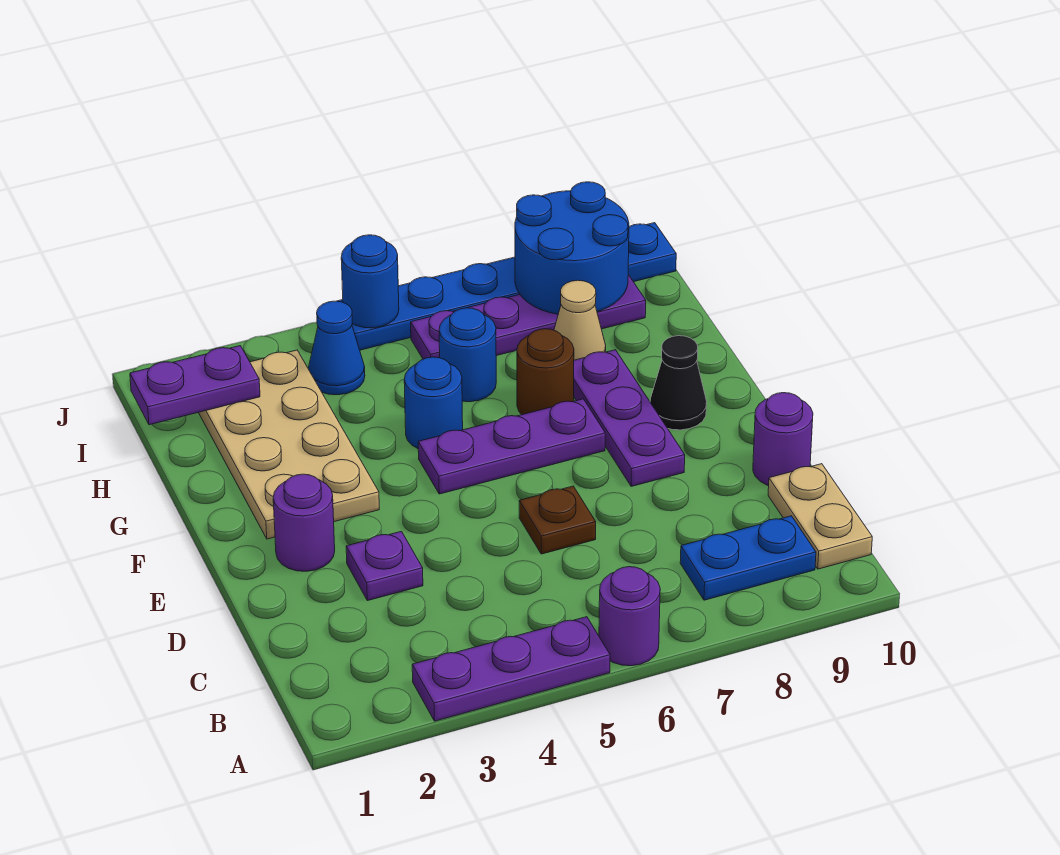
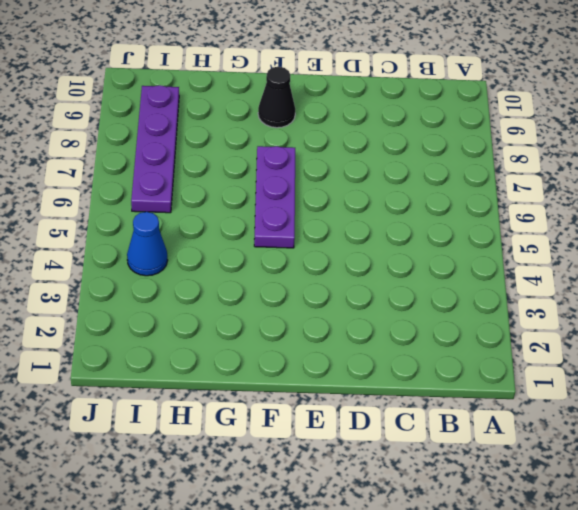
none -> purple plate A3:A5 level 1
none -> purple round brick A6 level 1
none -> blue plate B8:B9 level 1

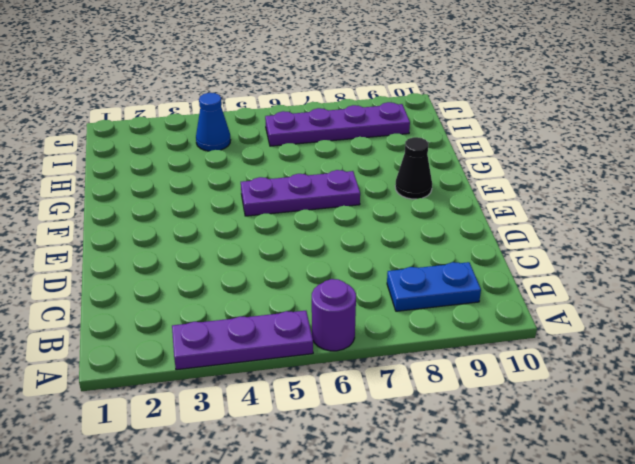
none -> tan plate B10:C10 level 1
none -> purple plate D3 level 1
none -> brown plate D6 level 1

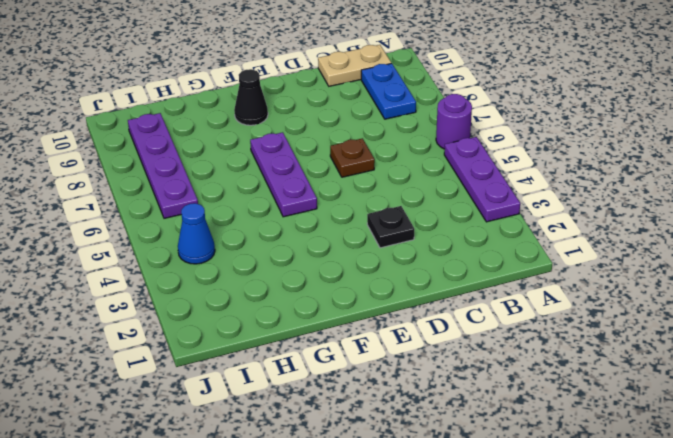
black plate D3 level 1 -> purple plate D3 level 1
none -> purple round brick D10 level 1
none -> purple round brick E2 level 1
none -> purple plate E8:G8 level 1

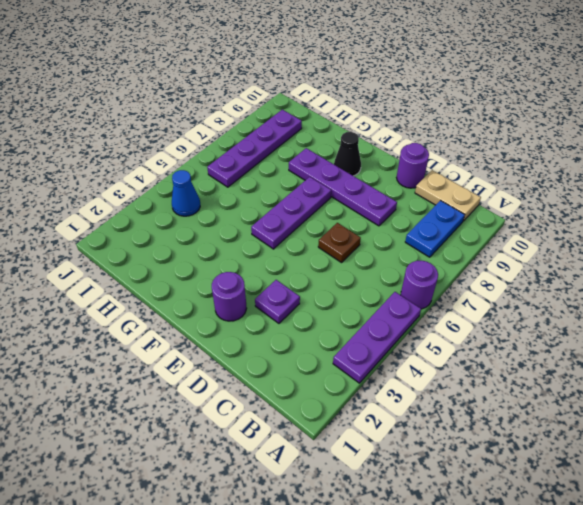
purple plate D8:G8 level 1 -> purple plate E8:G8 level 1
none -> tan plate F2:I3 level 1
none -> blue round brick G5 level 1
none -> brown round brick G7 level 1

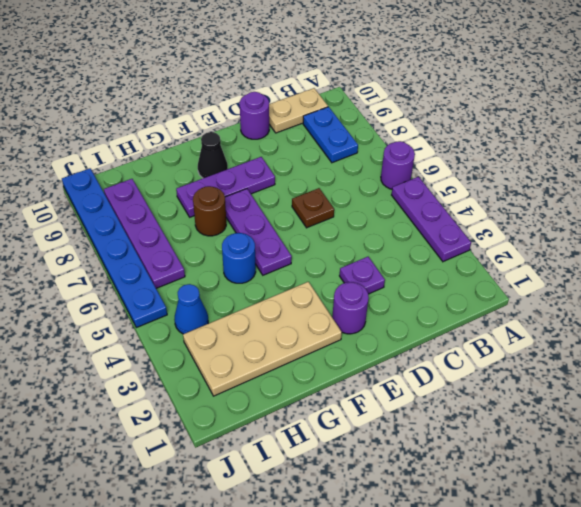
none -> blue round brick H6 level 1
none -> tan cone H8 level 1
none -> purple plate I1:I2 level 2

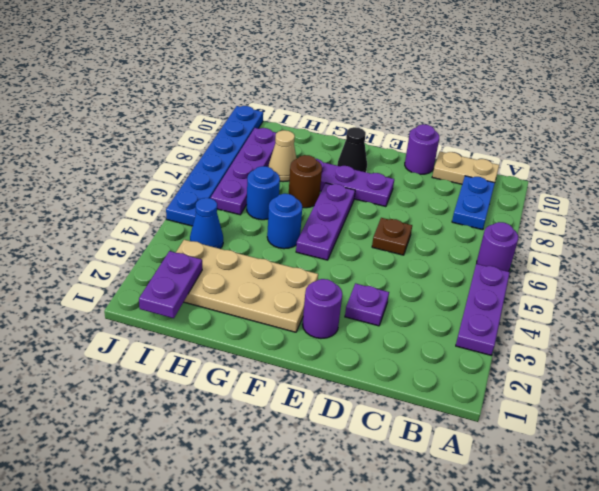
none -> blue round brick I8:J9 level 2
none -> blue round brick J5 level 2

